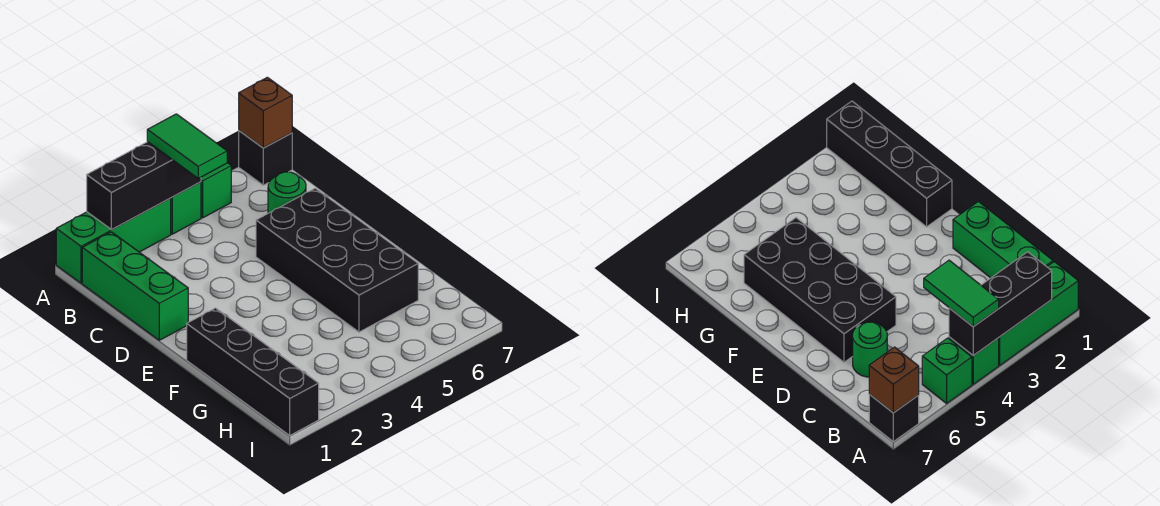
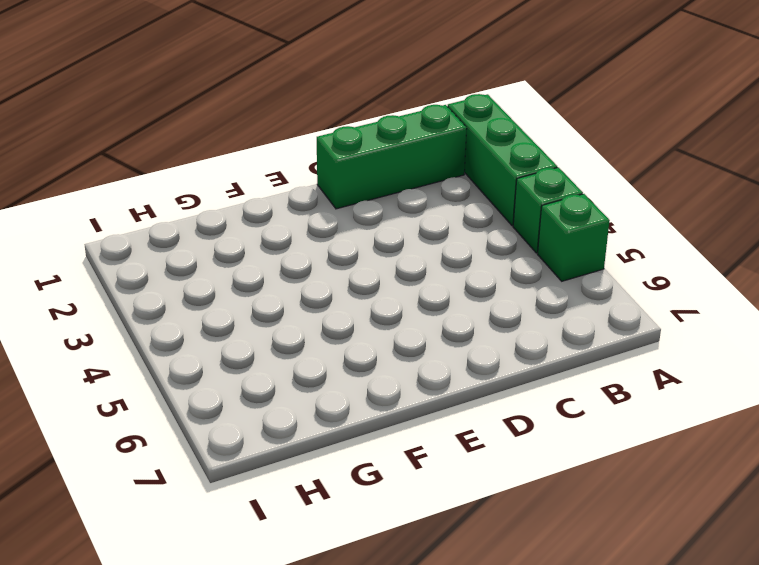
none -> black brick A7 level 1
none -> green round brick C6 level 1

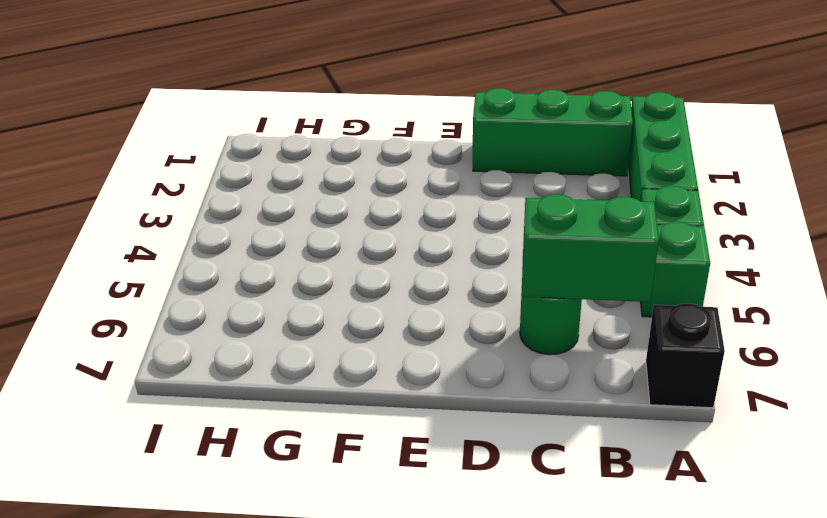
green brick B6:C6 level 2 -> none
none -> black brick D5:G6 level 1
none -> black brick F1:I1 level 1

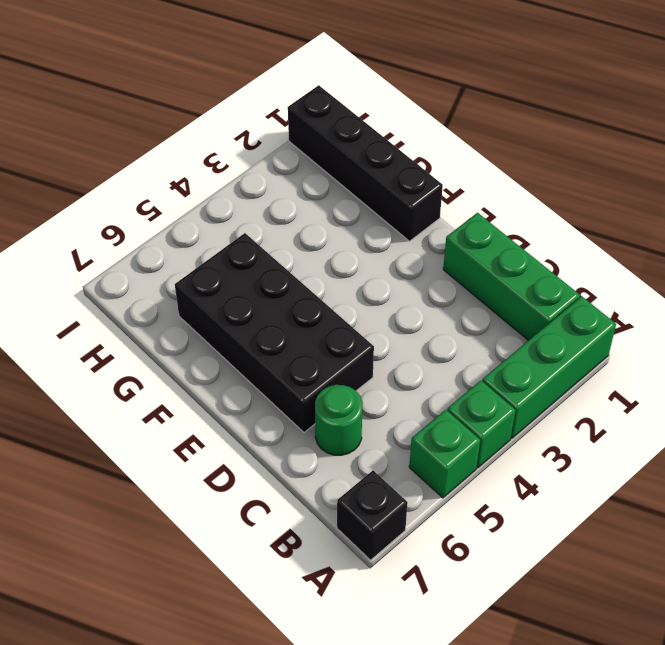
none -> black brick A2:A4 level 2
none -> brown brick A7 level 2

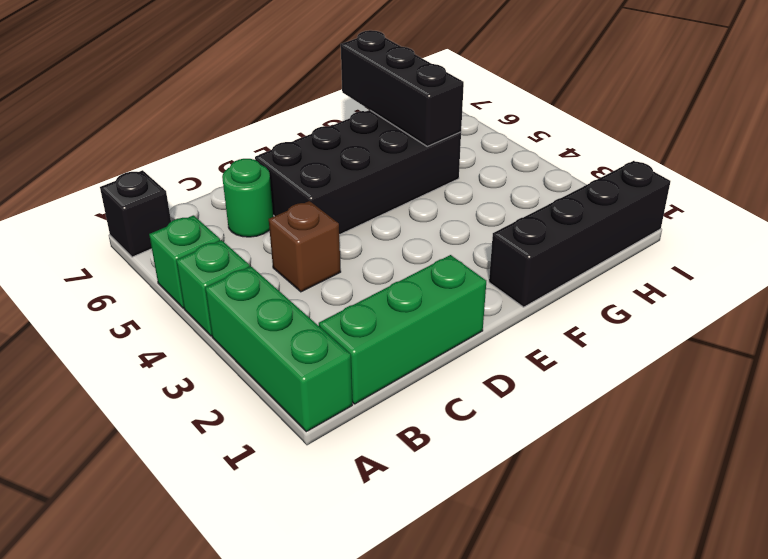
brown brick C4 level 1 -> brown brick A7 level 2
black brick G5:G7 level 2 -> black brick A2:A4 level 2
none -> green tile A4:B4 level 3

